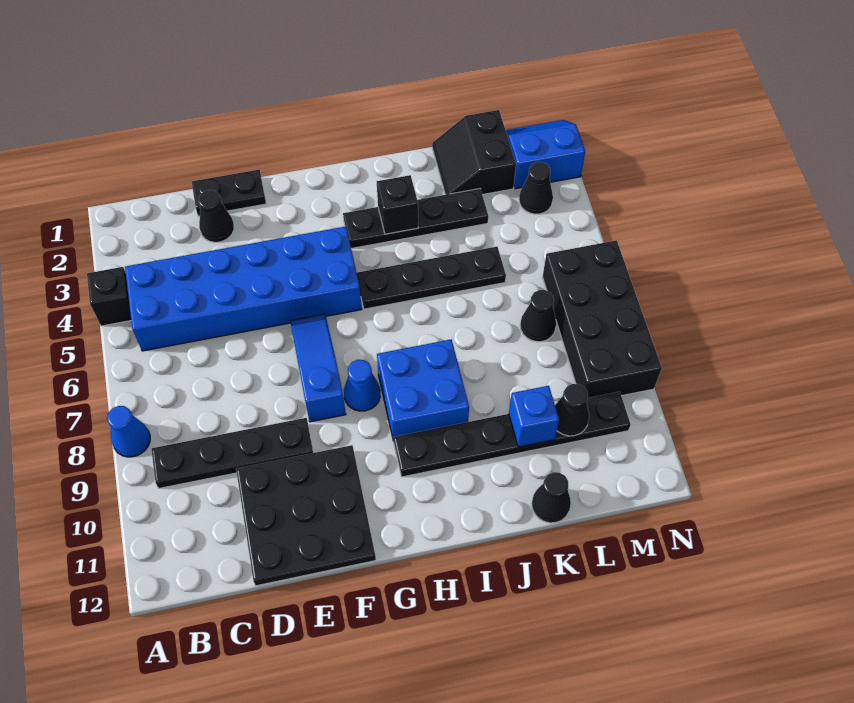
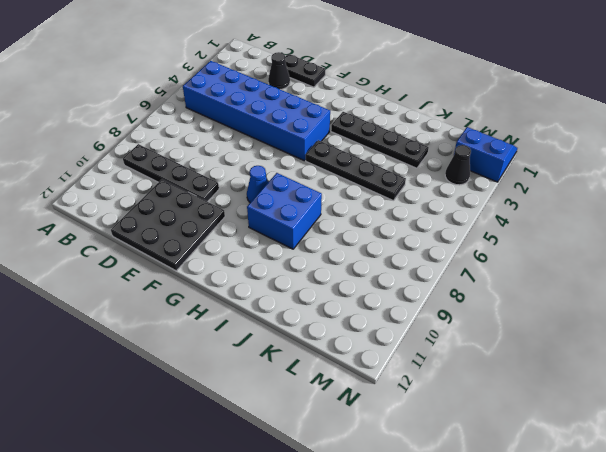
none -> black brick A4 level 1
none -> blue cone A8 level 1
none -> blue slope F6:F8 level 1 top 8

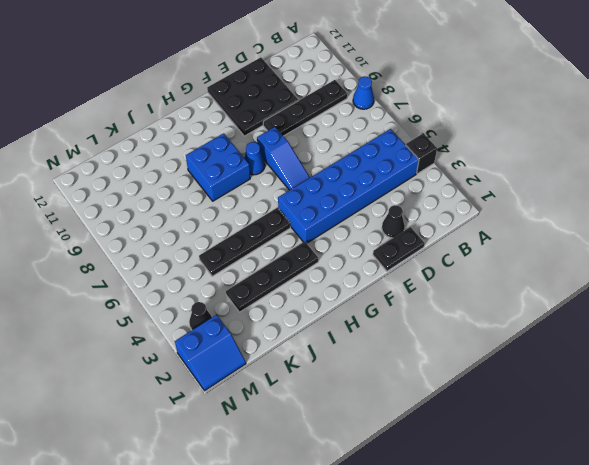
none -> black plate H10:M10 level 1
none -> black slope K1:L2 level 1 top L
none -> black cone K12 level 1

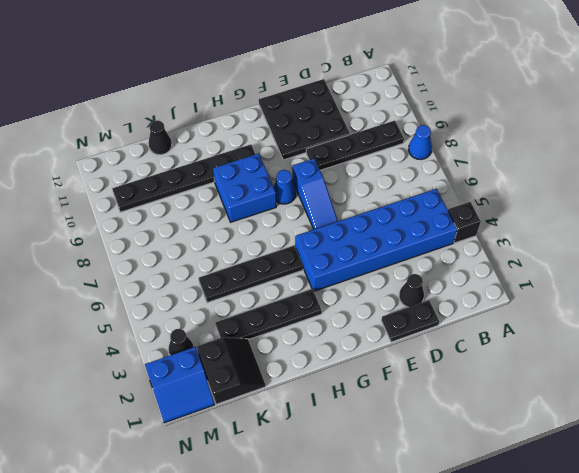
none -> black cone L7 level 1
none -> black brick M6:N9 level 1
none -> black brick I3 level 2

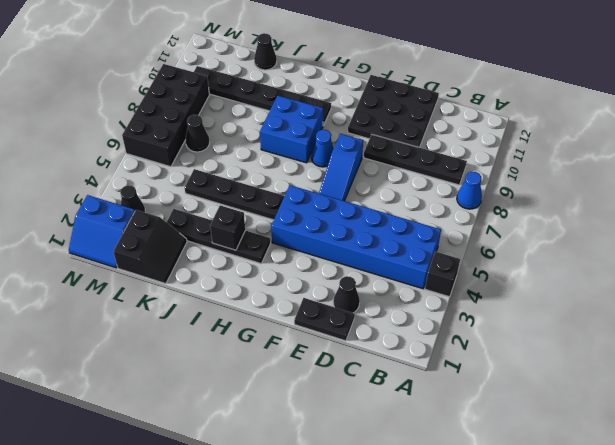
none -> blue brick K10 level 2
none -> black cone L10 level 2

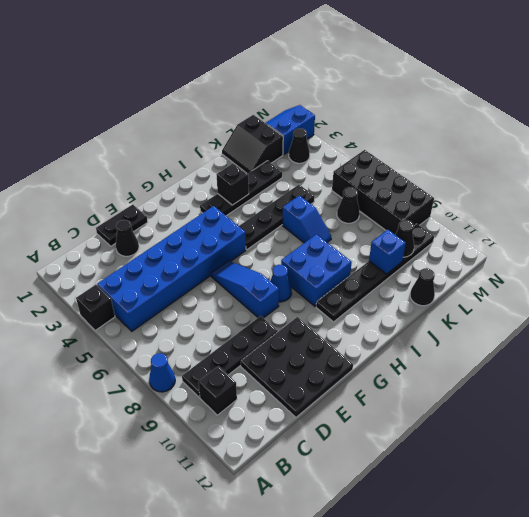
black brick B10 level 1 -> none
blue slope J6:J7 level 1 top 6 -> none

